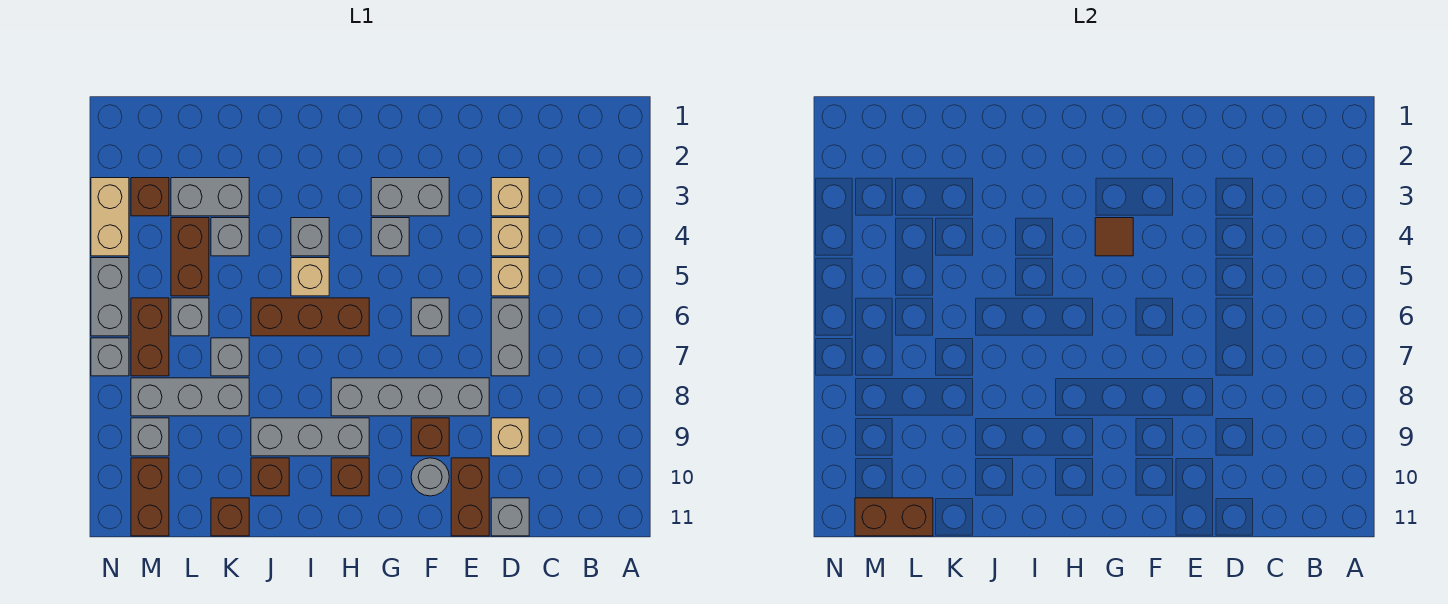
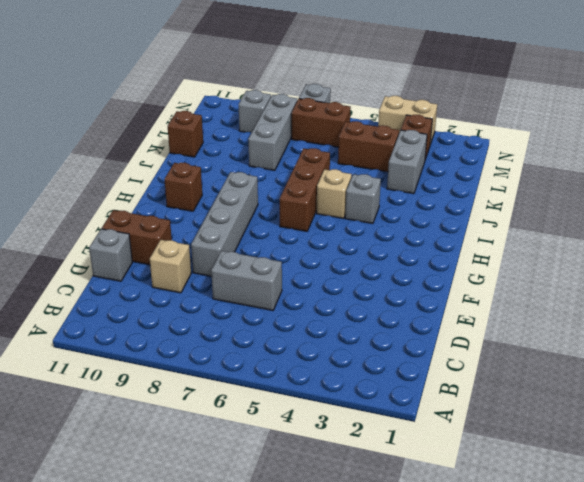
none -> tan brick D3 level 1
none -> tan brick D4 level 1
none -> tan brick D5 level 1
none -> grey brick F3:G3 level 1

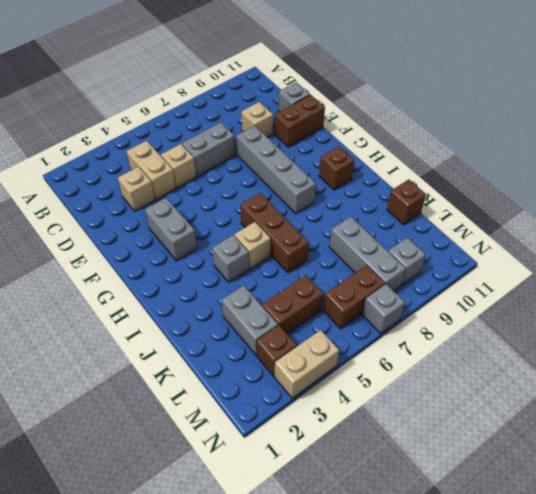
tan brick C4:D4 level 1 -> tan brick D4 level 1
none -> grey brick F6 level 1
none -> brown brick F9 level 1
none -> grey round brick F10 level 1
none -> grey brick G4 level 1

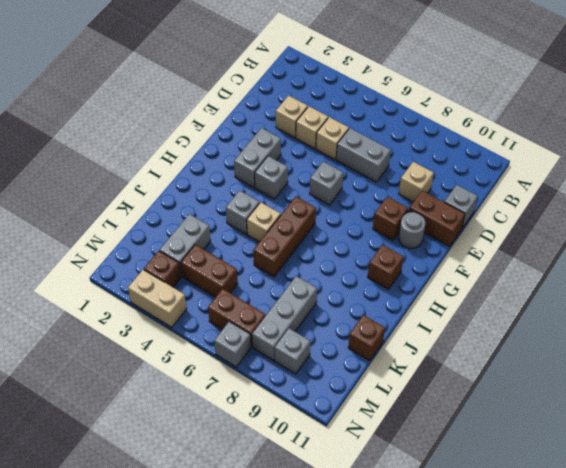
none -> grey brick E8:H8 level 1
none -> grey brick H9:J9 level 1
none -> brown brick J10 level 1
none -> grey brick K4 level 1

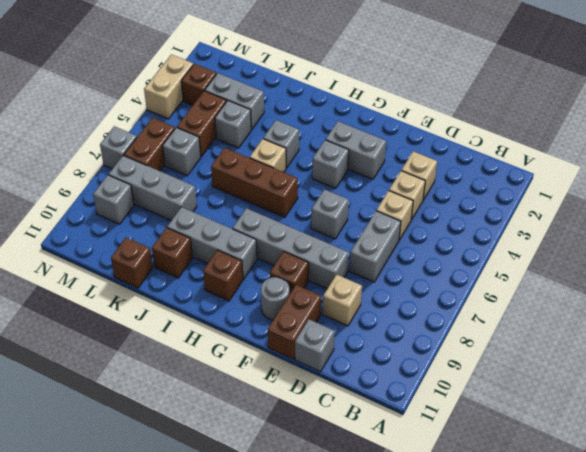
none -> grey brick K7 level 1
none -> brown brick M10:M11 level 1
none -> grey brick N5:N6 level 1
none -> brown tile G4 level 2

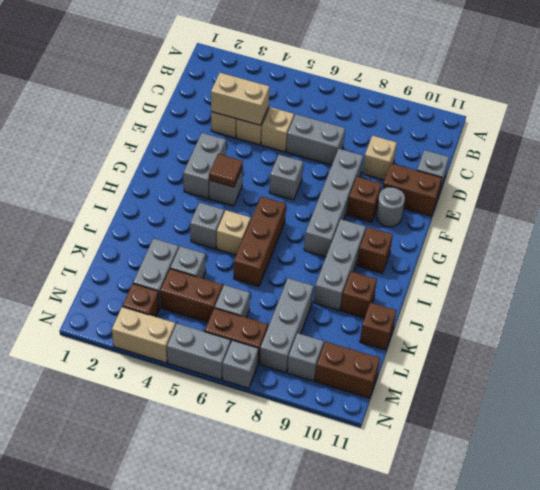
tan brick D3:D4 level 2 -> none
none -> grey brick K7 level 1
none -> brown brick L11:M11 level 2

